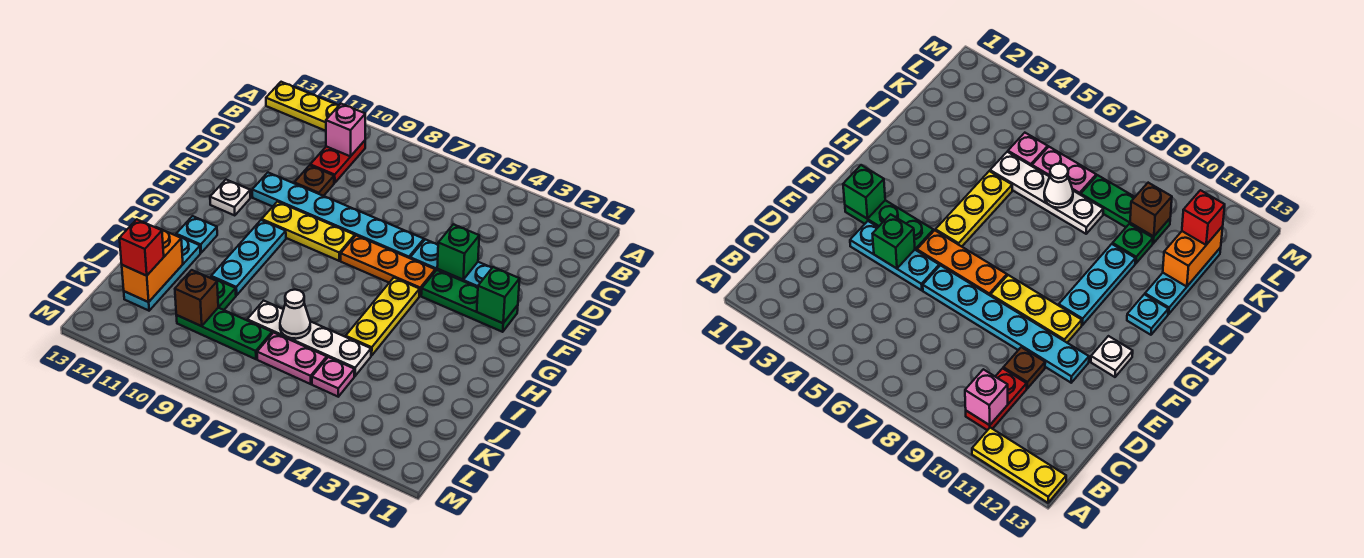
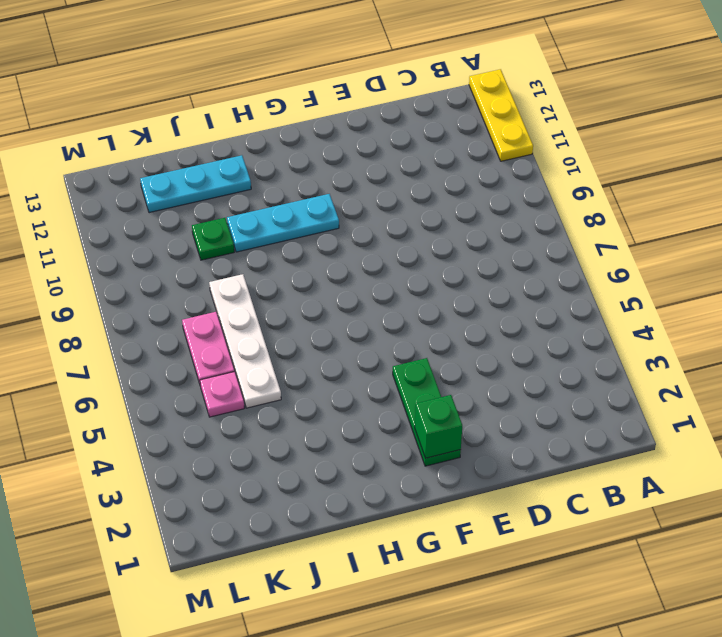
none -> red plate B10:C10 level 1
none -> brown plate D10 level 1
none -> cyan plate E3:E5 level 1

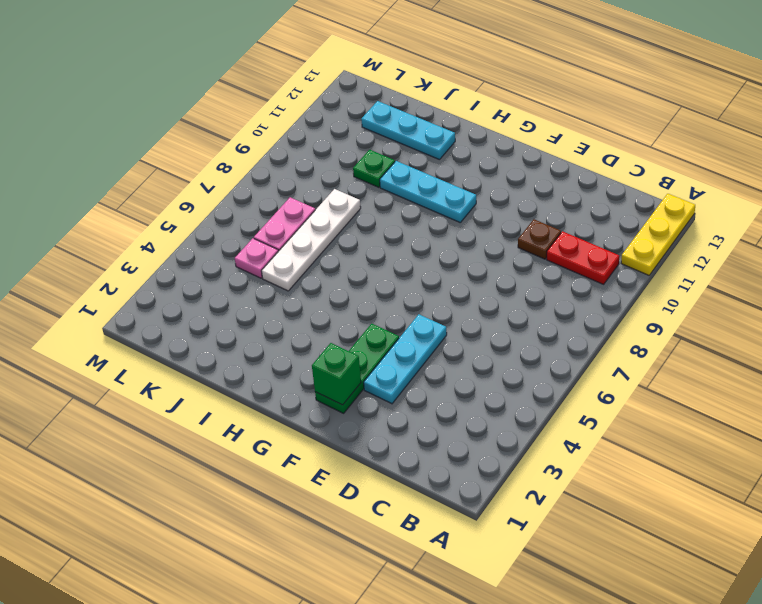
none -> cyan plate E6:E11 level 1
none -> orange plate F5:F7 level 1
none -> yellow plate F8:F10 level 1

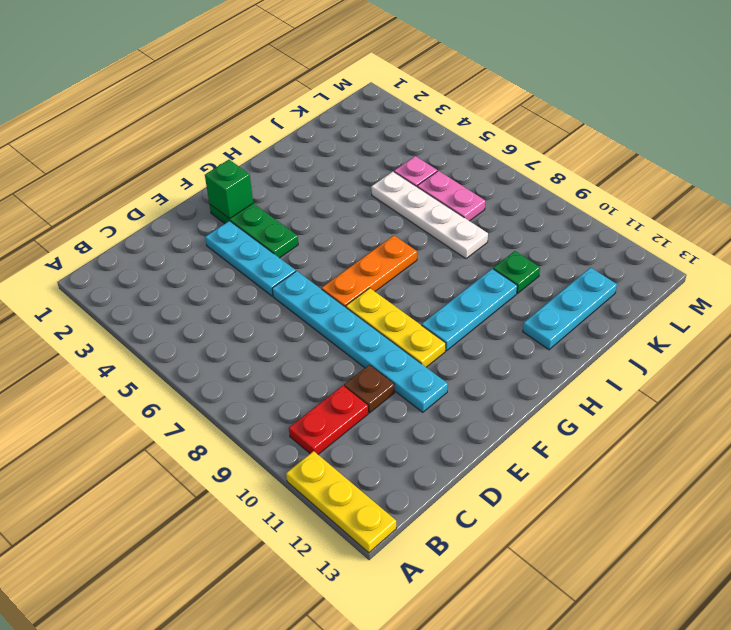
orange plate F7:H7 level 1 -> orange plate F5:F7 level 1
none -> white plate F12 level 1
none -> yellow plate G5:I5 level 1
none -> cyan plate H12 level 1

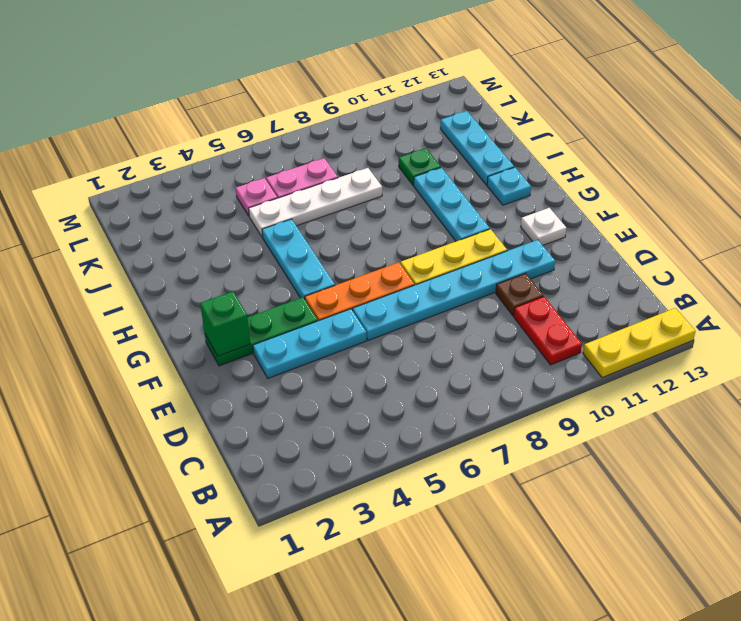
cyan plate G5:I5 level 1 -> yellow plate G5:I5 level 1
none -> green plate K8:K10 level 1
none -> pink brick B10 level 2
none -> green brick E4 level 2

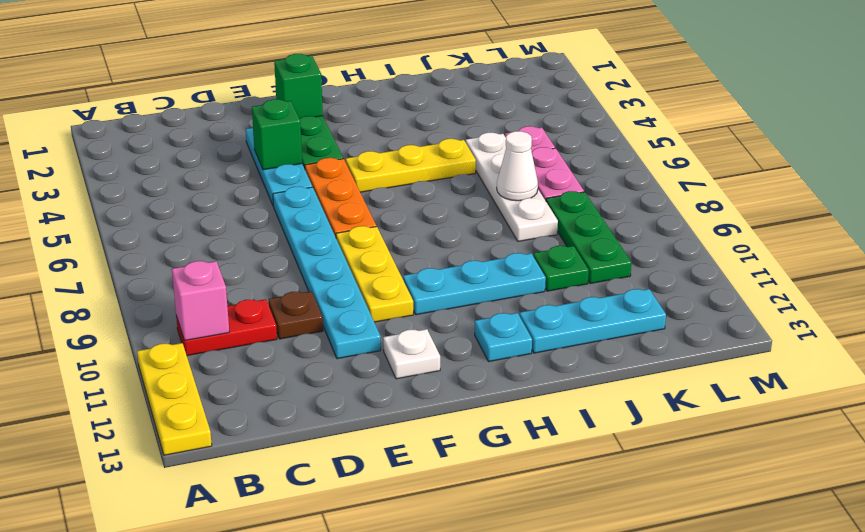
none -> orange brick J12:K12 level 2
none -> brown brick K10 level 2
none -> red brick K12 level 3

